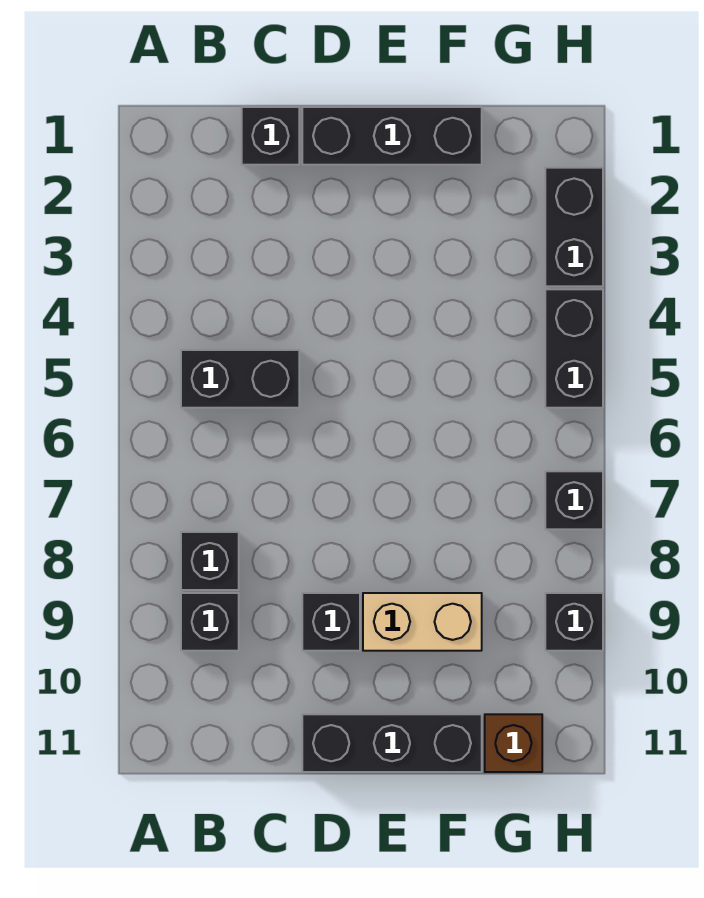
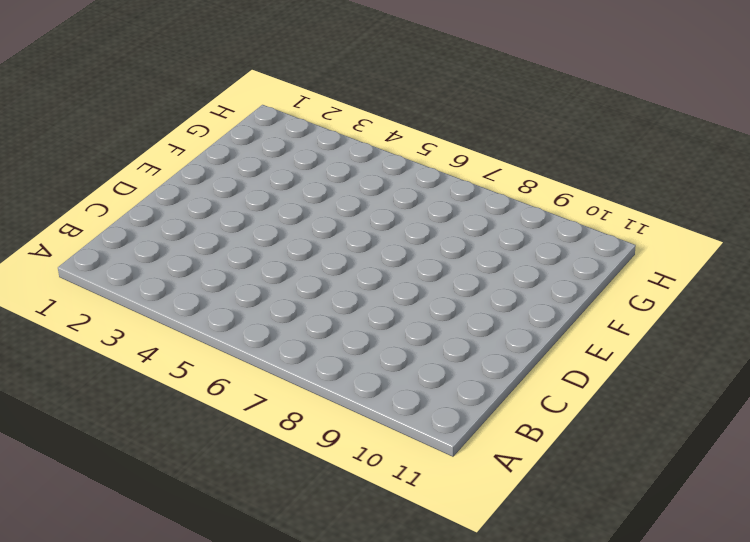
none -> black brick B5:C5 level 1
none -> black brick B8 level 1
none -> black brick B9 level 1

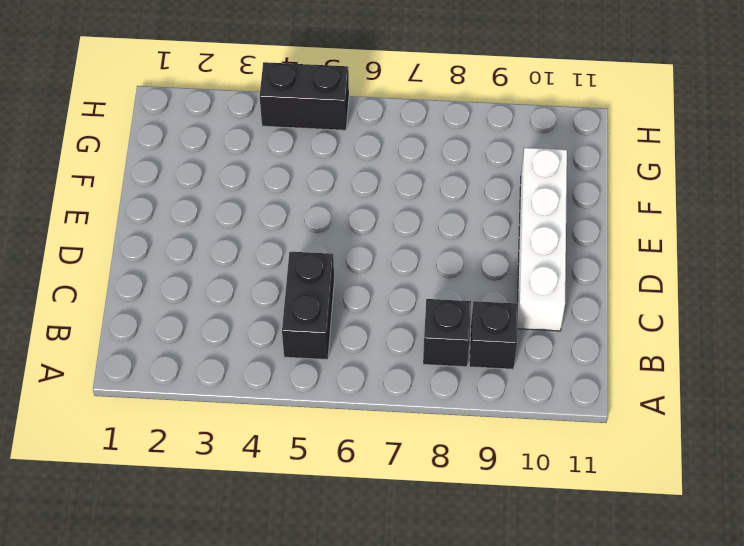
white brick C10:F10 level 1 -> none
none -> black brick C1 level 1
none -> black brick D1:F1 level 1
none -> black brick D9 level 1

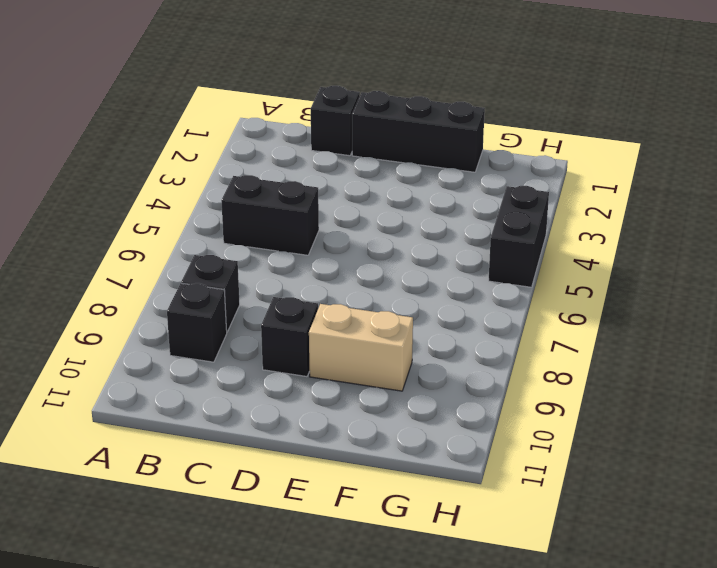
none -> black brick D11:F11 level 1
none -> brown brick G11 level 1
none -> black brick H2:H3 level 1

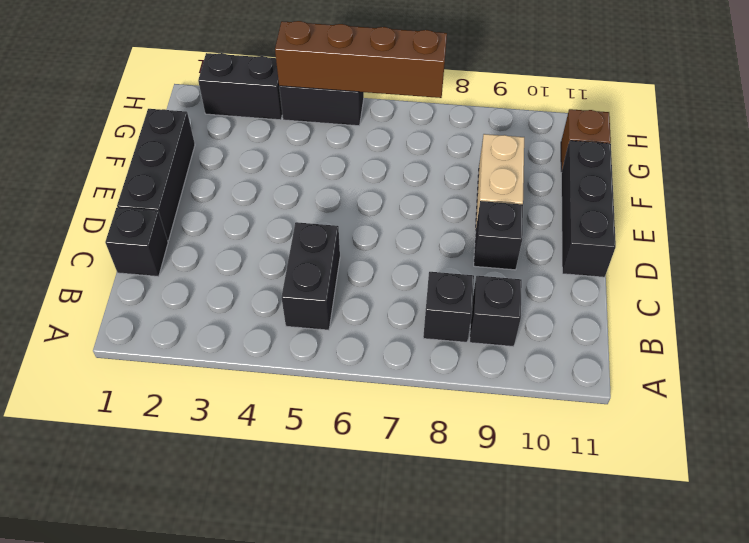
brown brick H4:H7 level 2 -> none
none -> black brick H7 level 1
none -> black brick H9 level 1

